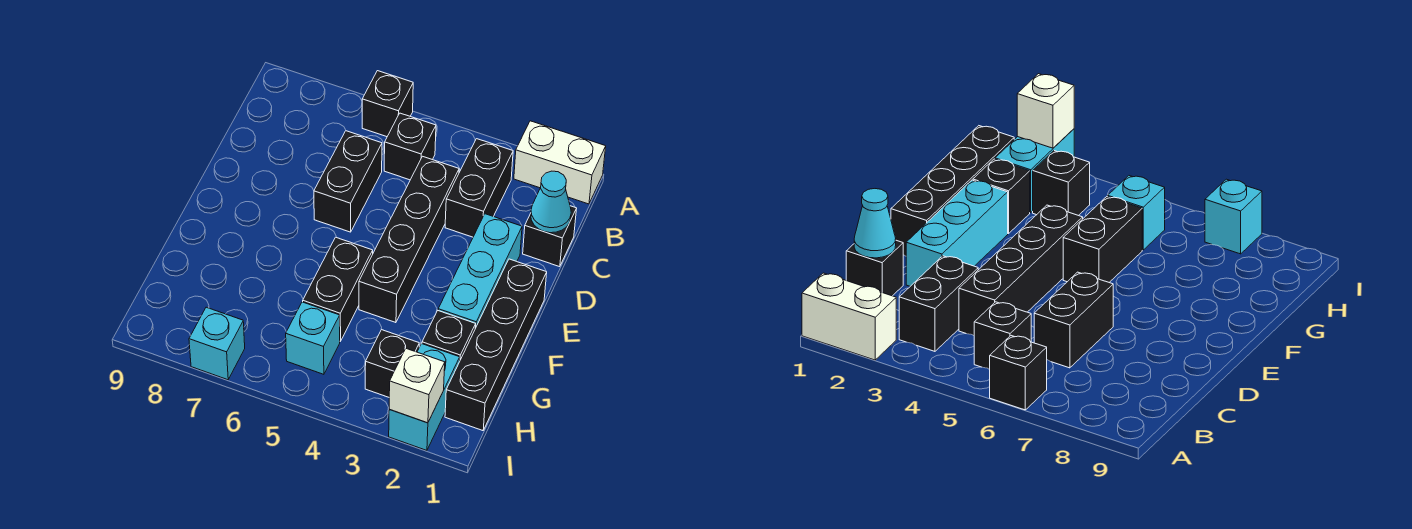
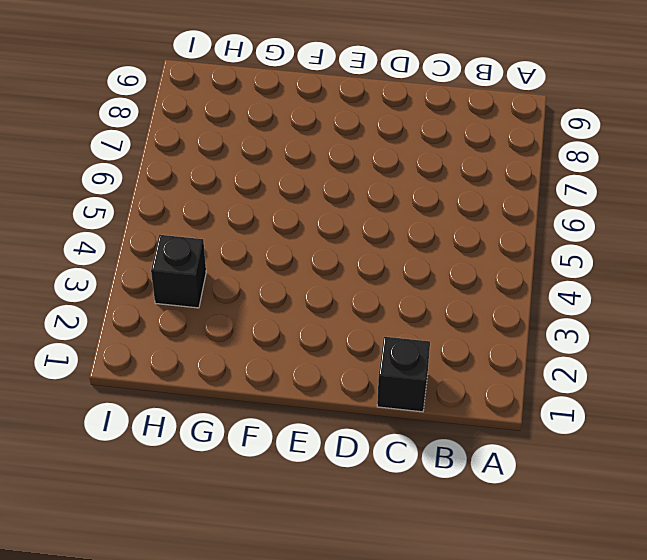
none -> white brick A1:A2 level 1
none -> black brick A6 level 1
none -> black brick B3:C3 level 1

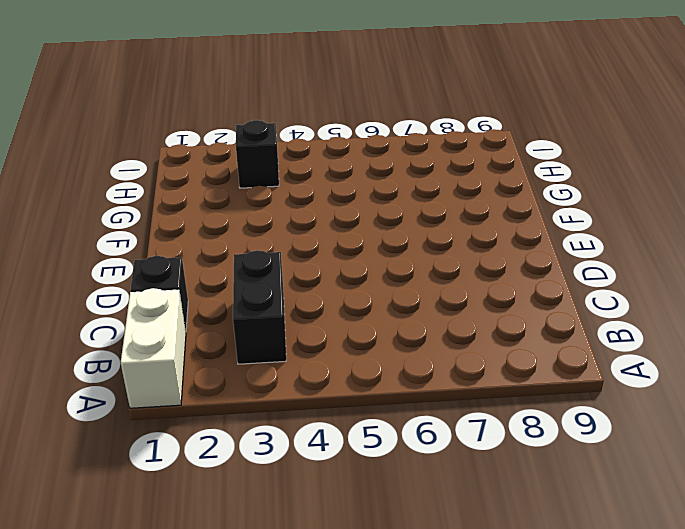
white brick A1:B1 level 1 -> white brick A1:A2 level 1
none -> black brick A6 level 1
none -> black brick B5 level 1
none -> black brick C4:F4 level 1

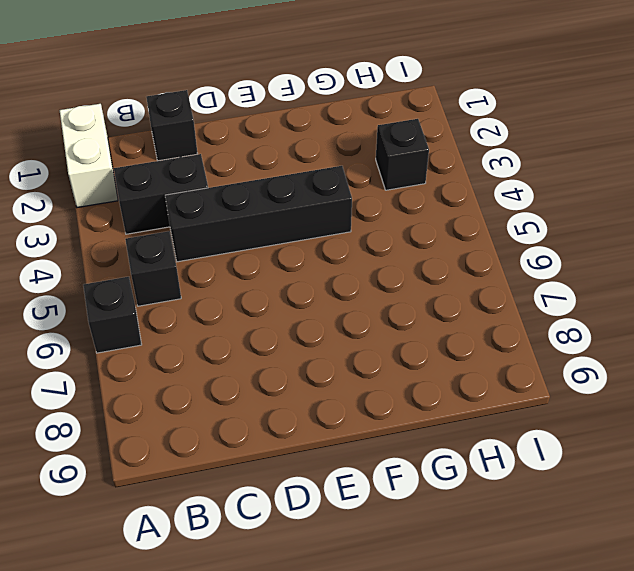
none -> black brick C6:D6 level 1
none -> cyan brick D2:F2 level 1
none -> black brick E1:H1 level 1

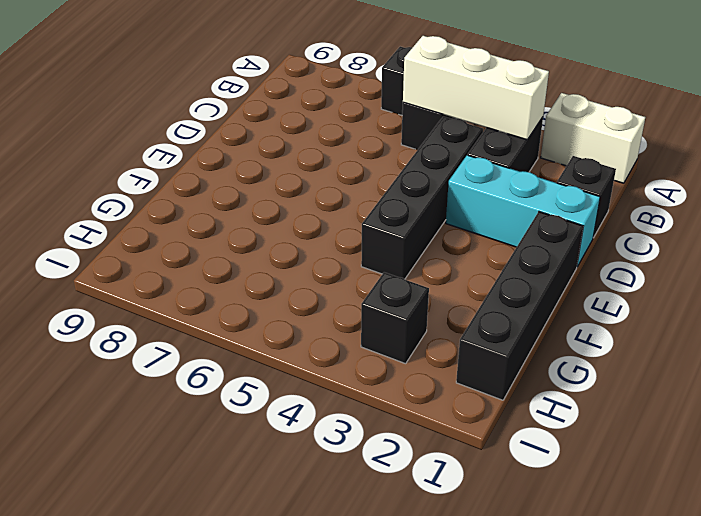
white brick B3:B5 level 2 -> none
cyan brick D1:D3 level 1 -> cyan brick D2:F2 level 1
none -> black brick C6:D6 level 1
none -> black brick F5:G5 level 1
none -> black brick G2 level 1

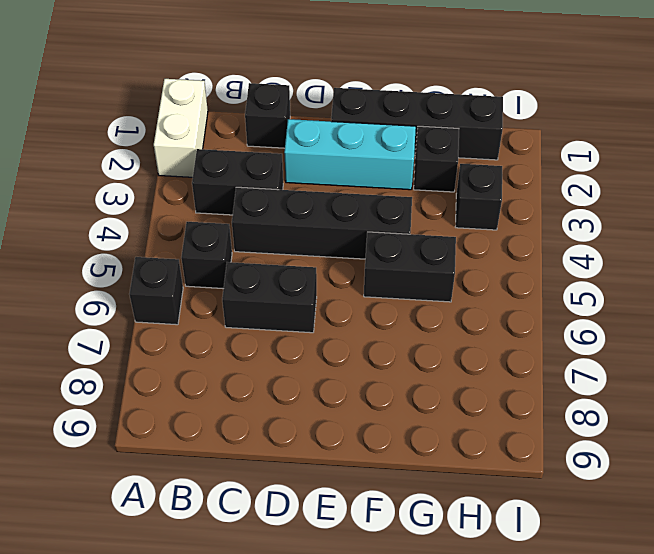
none -> cyan brick H2:I2 level 1
none -> cyan brick H5 level 1
none -> cyan brick I7 level 1

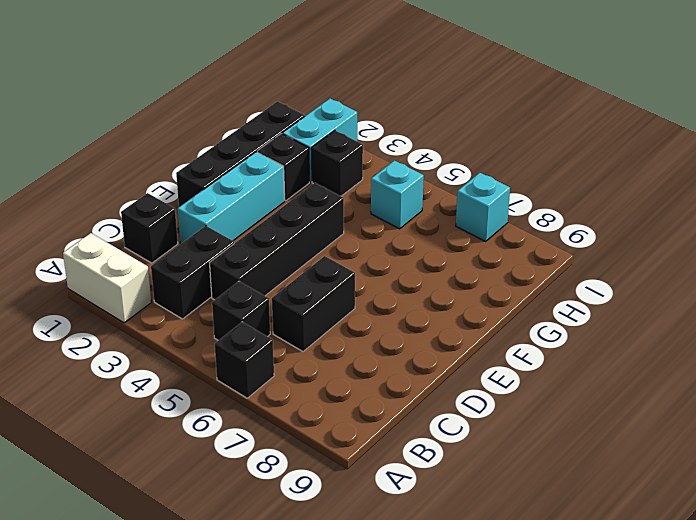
none -> black brick F5:G5 level 1
none -> cyan cone C1 level 2
none -> white brick I2 level 2

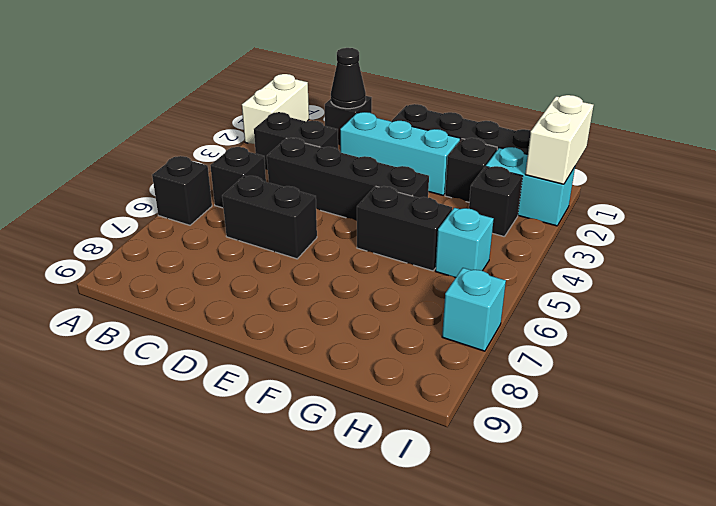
black cone C1 level 2 -> cyan cone C1 level 2
white brick I1:I2 level 2 -> white brick I2 level 2

